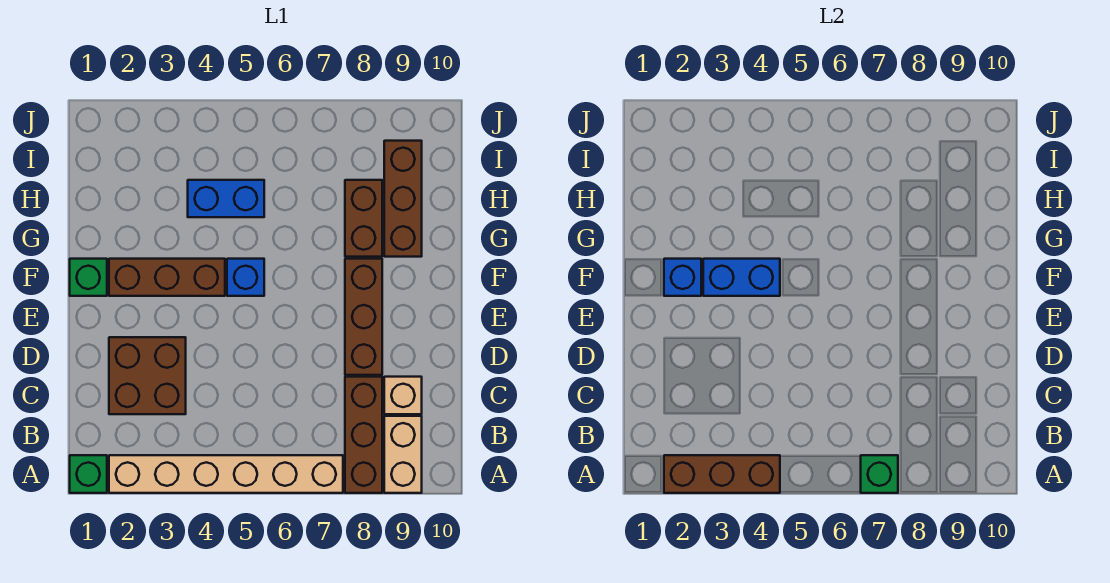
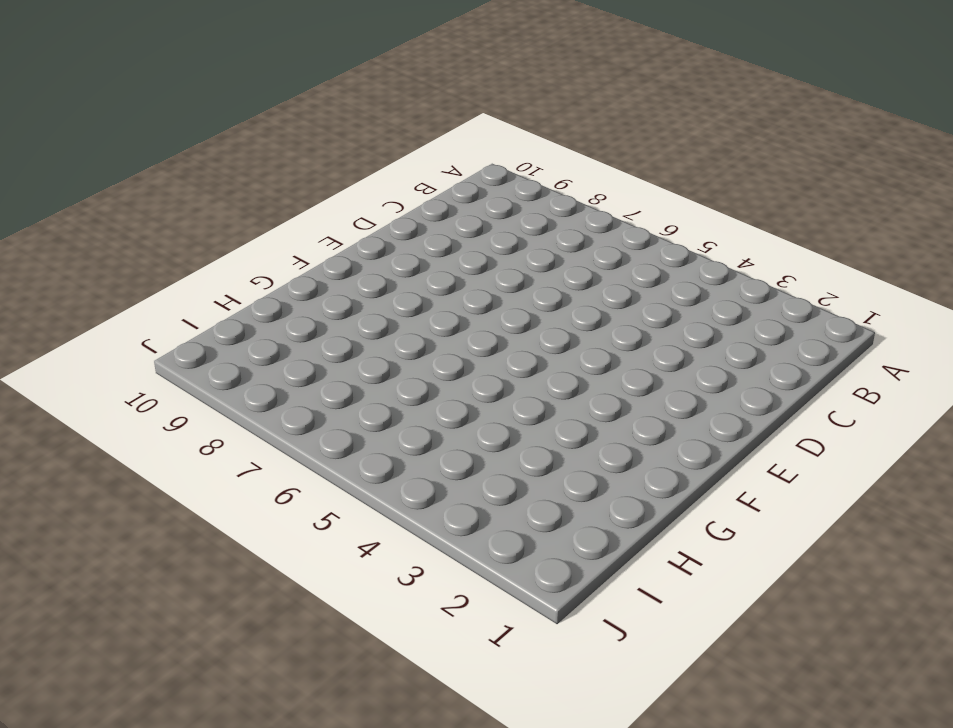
none -> green brick A1 level 1
none -> tan brick A2:A7 level 1
none -> brown brick A8:C8 level 1

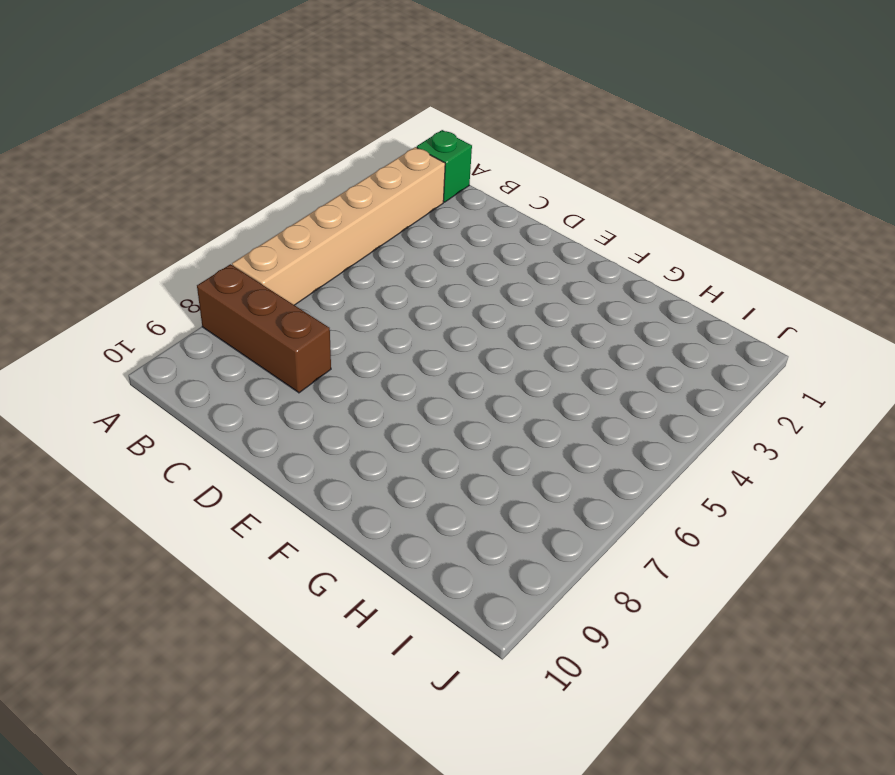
none -> tan brick A9:B9 level 1
none -> brown brick C2:D3 level 1
none -> tan brick C9 level 1

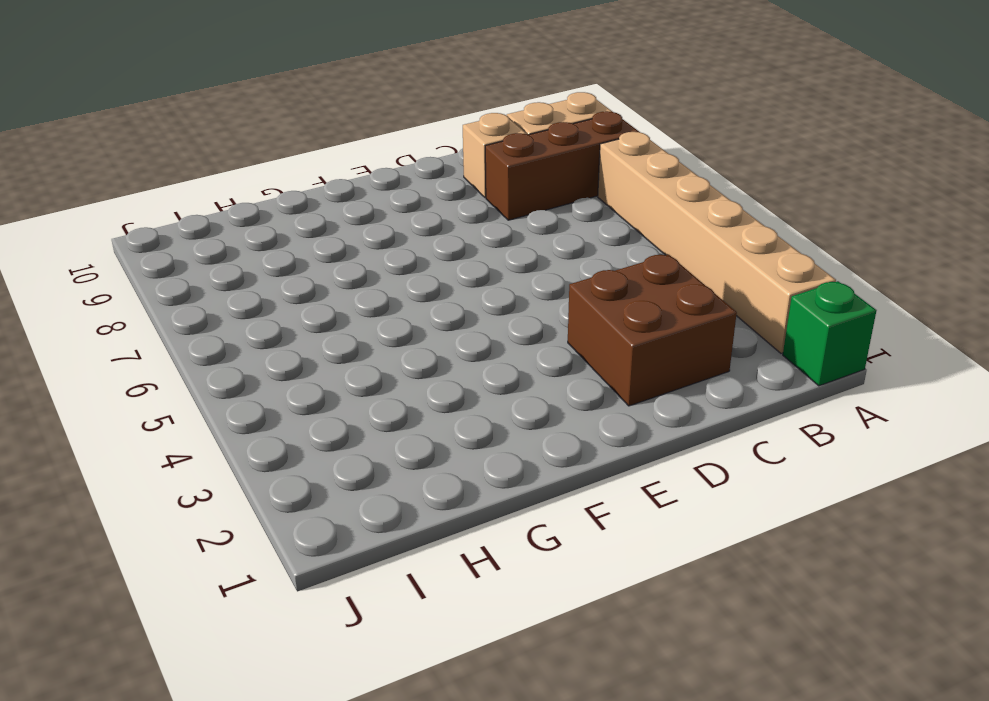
none -> brown brick D8:F8 level 1
none -> green brick F1 level 1
none -> brown brick F2:F4 level 1

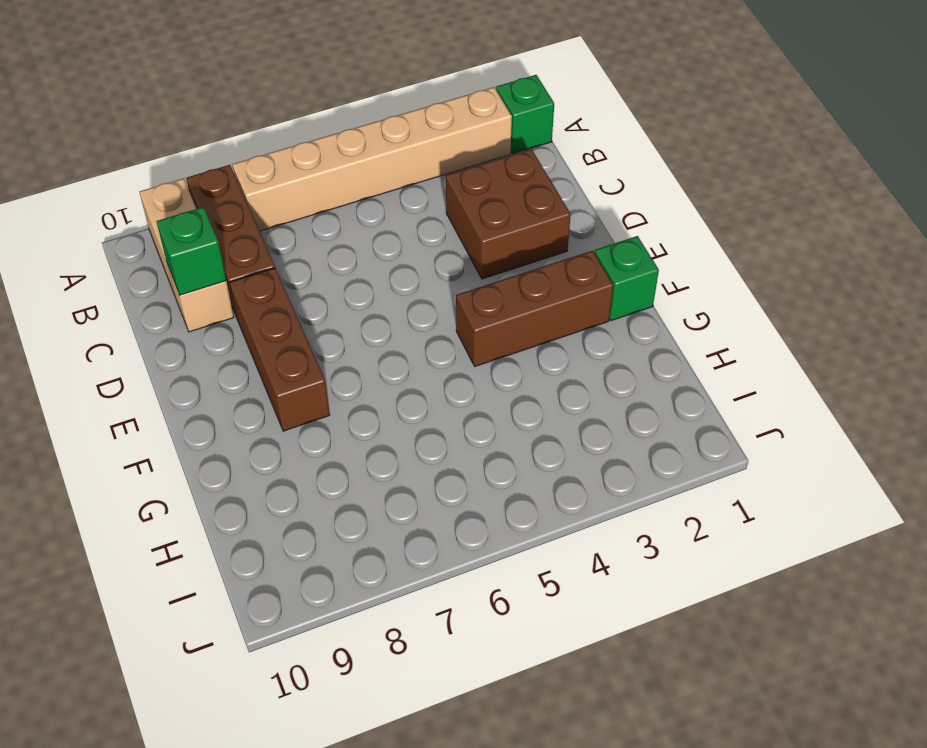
green brick C9 level 2 -> green brick A7 level 2
none -> blue brick F5 level 1
none -> brown brick G8:H8 level 1
none -> brown brick G9:I9 level 1

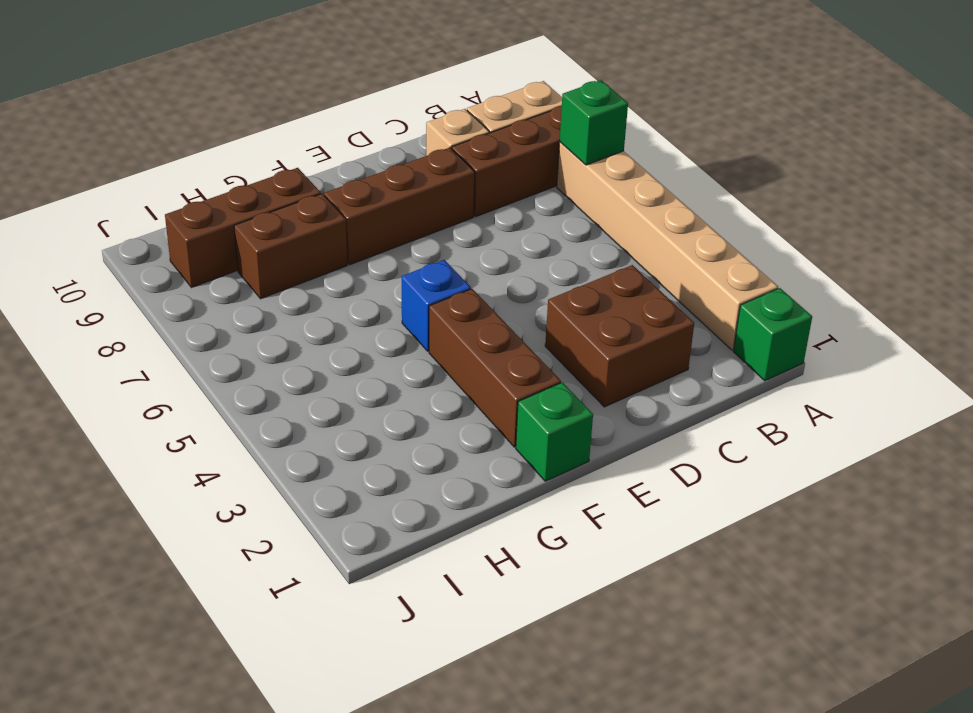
none -> blue brick H4:H5 level 1
none -> brown brick A2:A4 level 2
none -> blue brick F2 level 2

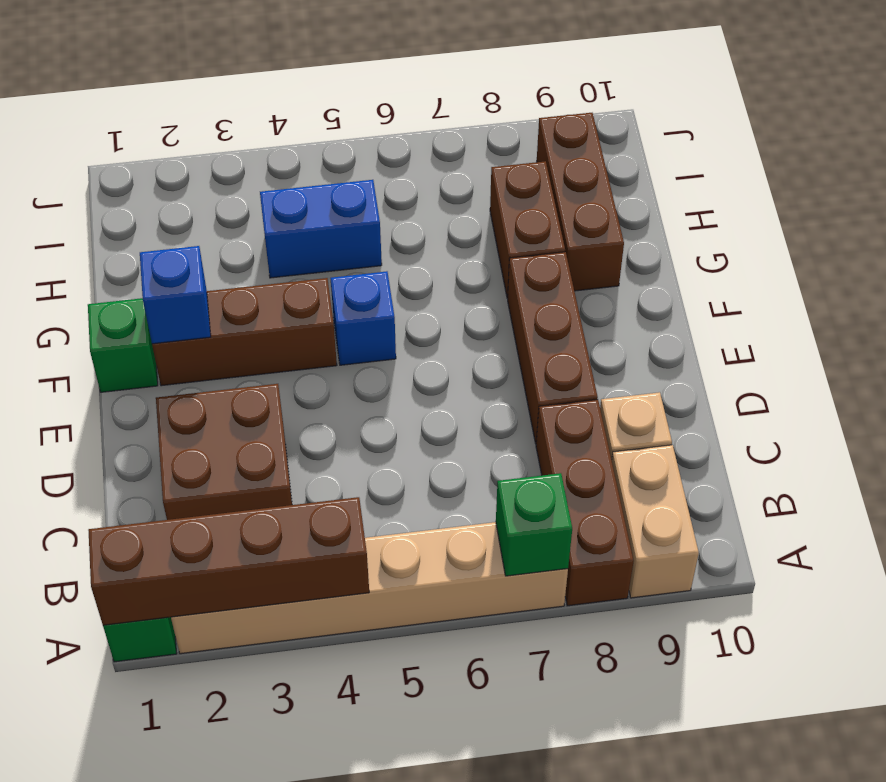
brown brick A1:A4 level 2 -> brown brick A2:A4 level 2
none -> blue brick F3:F4 level 2

